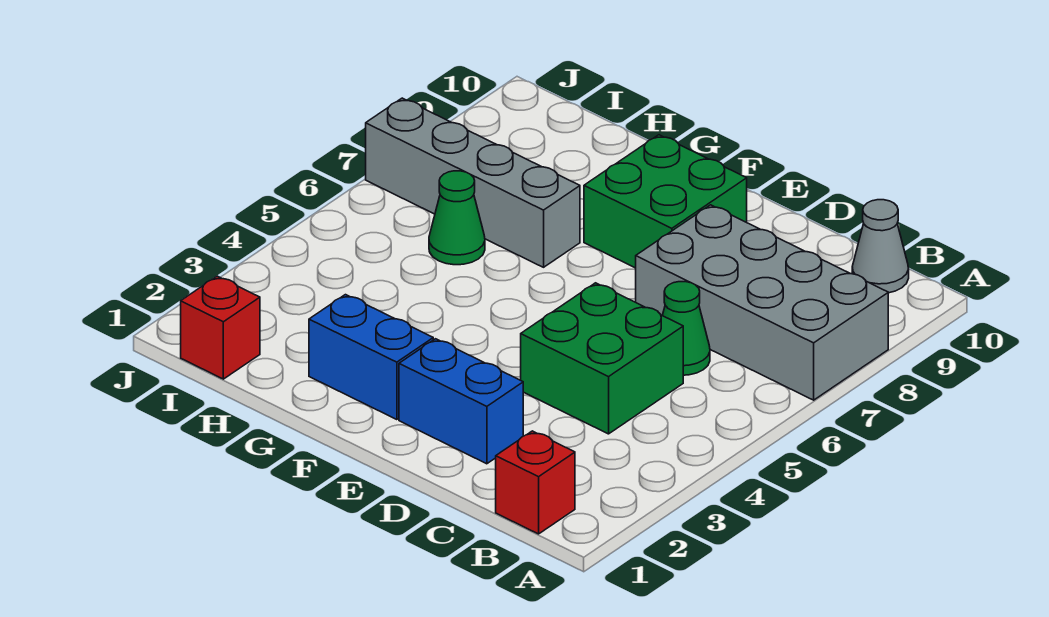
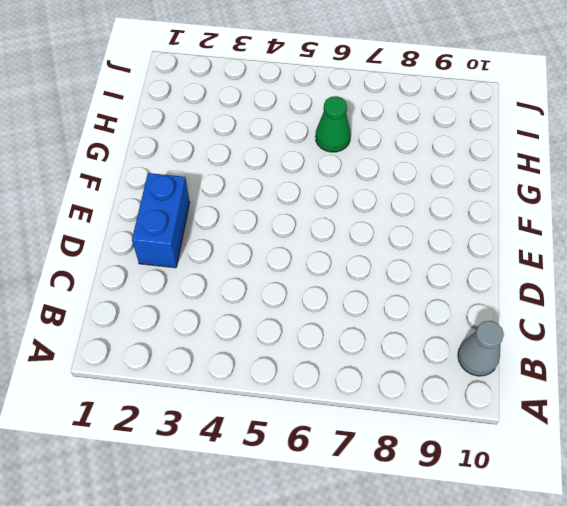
none -> grey brick A7:D8 level 1
none -> red brick B1 level 1

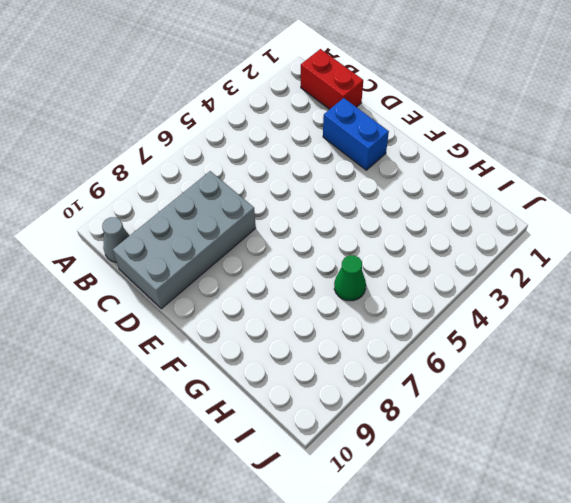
red brick B1:C1 level 1 -> red brick B1 level 1
grey brick C7:D10 level 1 -> grey brick A7:D8 level 1
none -> green brick C4:D5 level 1
none -> green cone C6 level 1

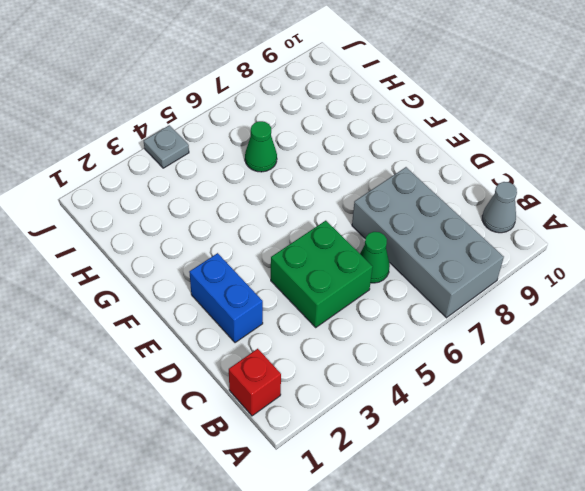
grey plate J4 level 1 -> none
none -> green brick E8:F9 level 1
none -> blue brick F2:G2 level 1

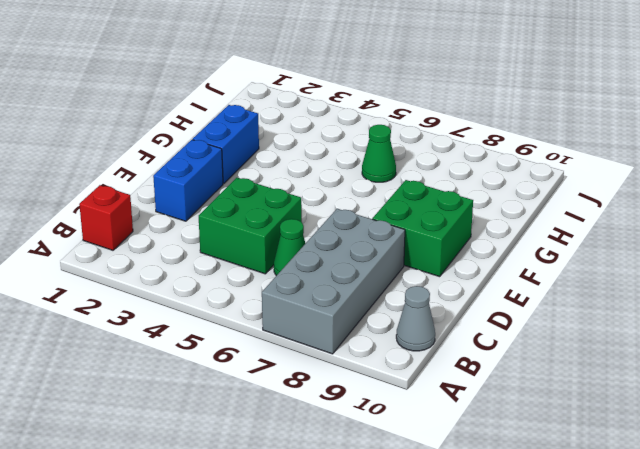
none -> grey brick G7:J7 level 1
none -> red brick I1 level 1

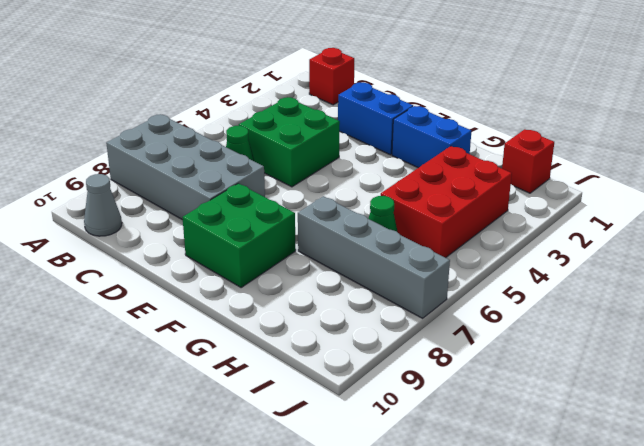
red brick H3:I5 level 1 -> none

